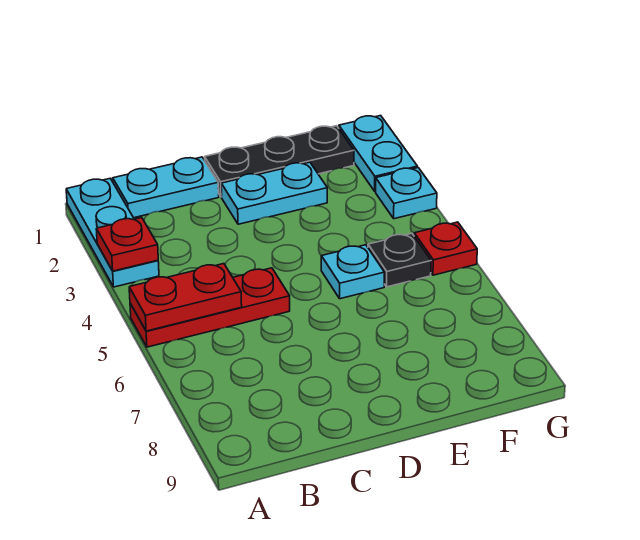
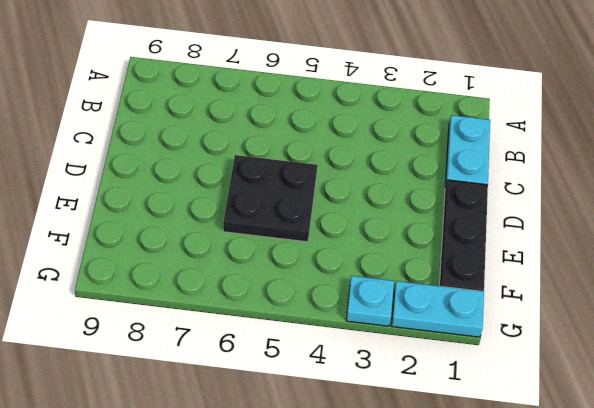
black plate D5:E6 level 1 -> cyan plate E5 level 1
none -> cyan plate A1:A3 level 1
none -> red plate A5:C5 level 1
none -> cyan plate D2:E2 level 1

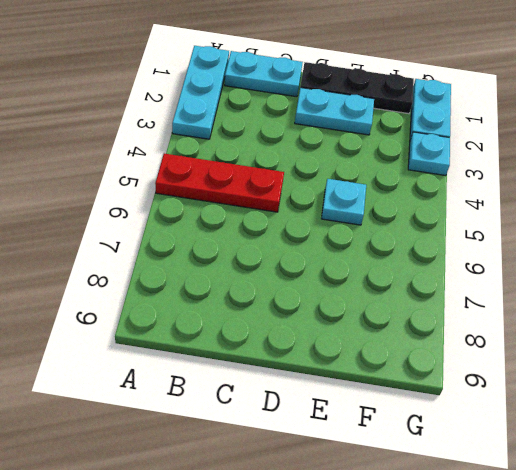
none -> black plate F5 level 1
none -> red plate G5 level 1
none -> red plate A3 level 2

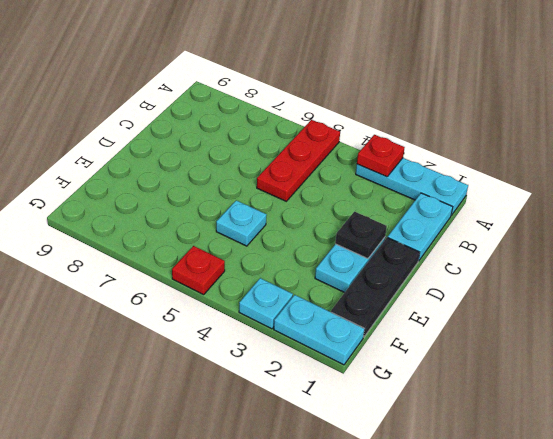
black plate D2 level 2 -> black plate F5 level 1
none -> red plate A5:B5 level 2

